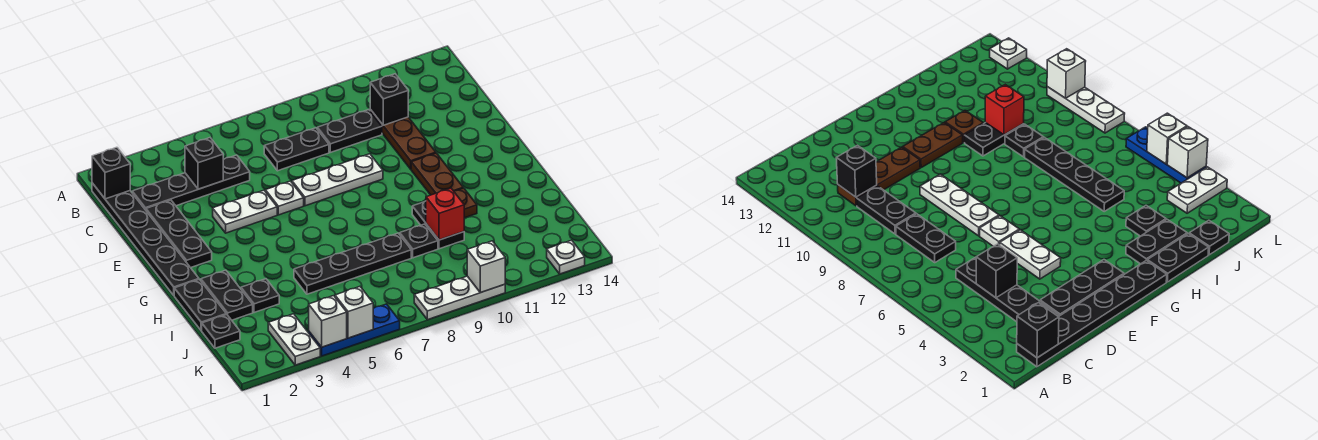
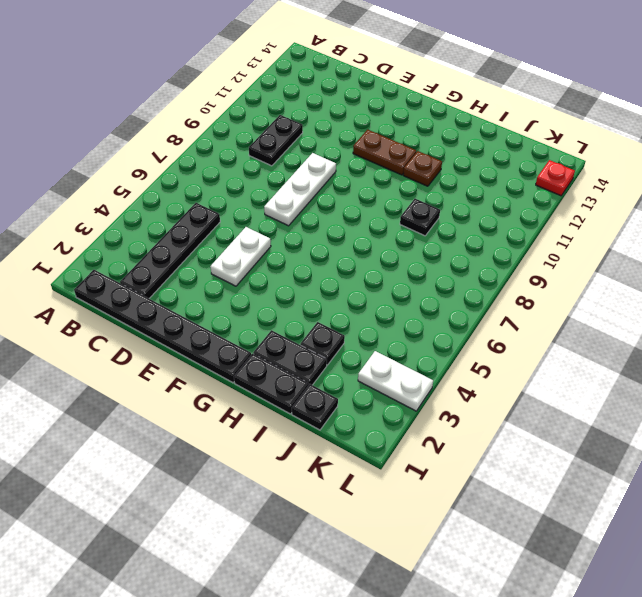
red plate L13 level 1 -> white plate L13 level 1
none -> black plate C7:C8 level 1
none -> brown plate C11:E11 level 1
none -> black plate D2:F2 level 1

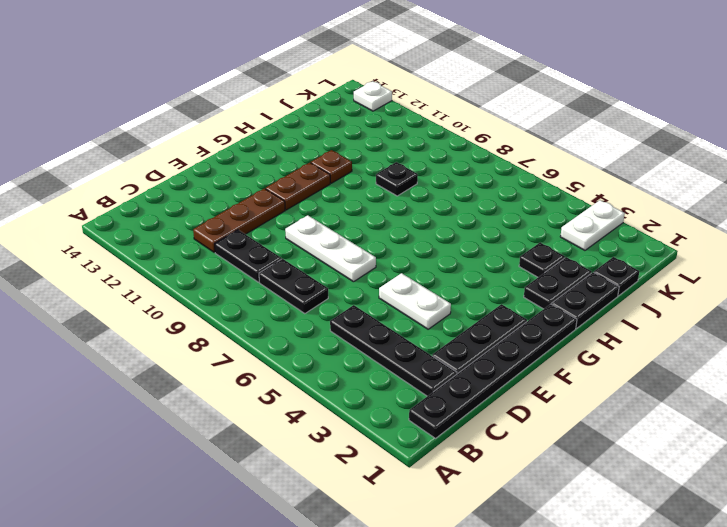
none -> white plate E6 level 1
none -> black plate H10:I10 level 1
none -> black plate I5:I8 level 1

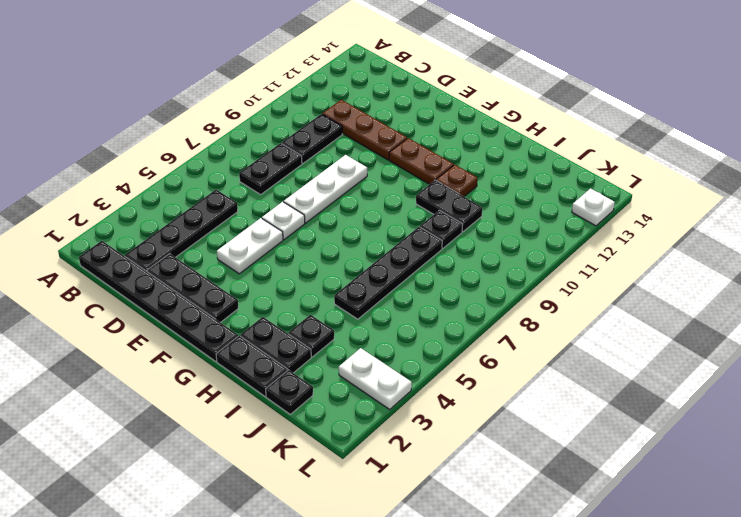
none -> blue plate L4:L6 level 1
none -> white plate L8:L10 level 1
none -> black brick B1 level 2

